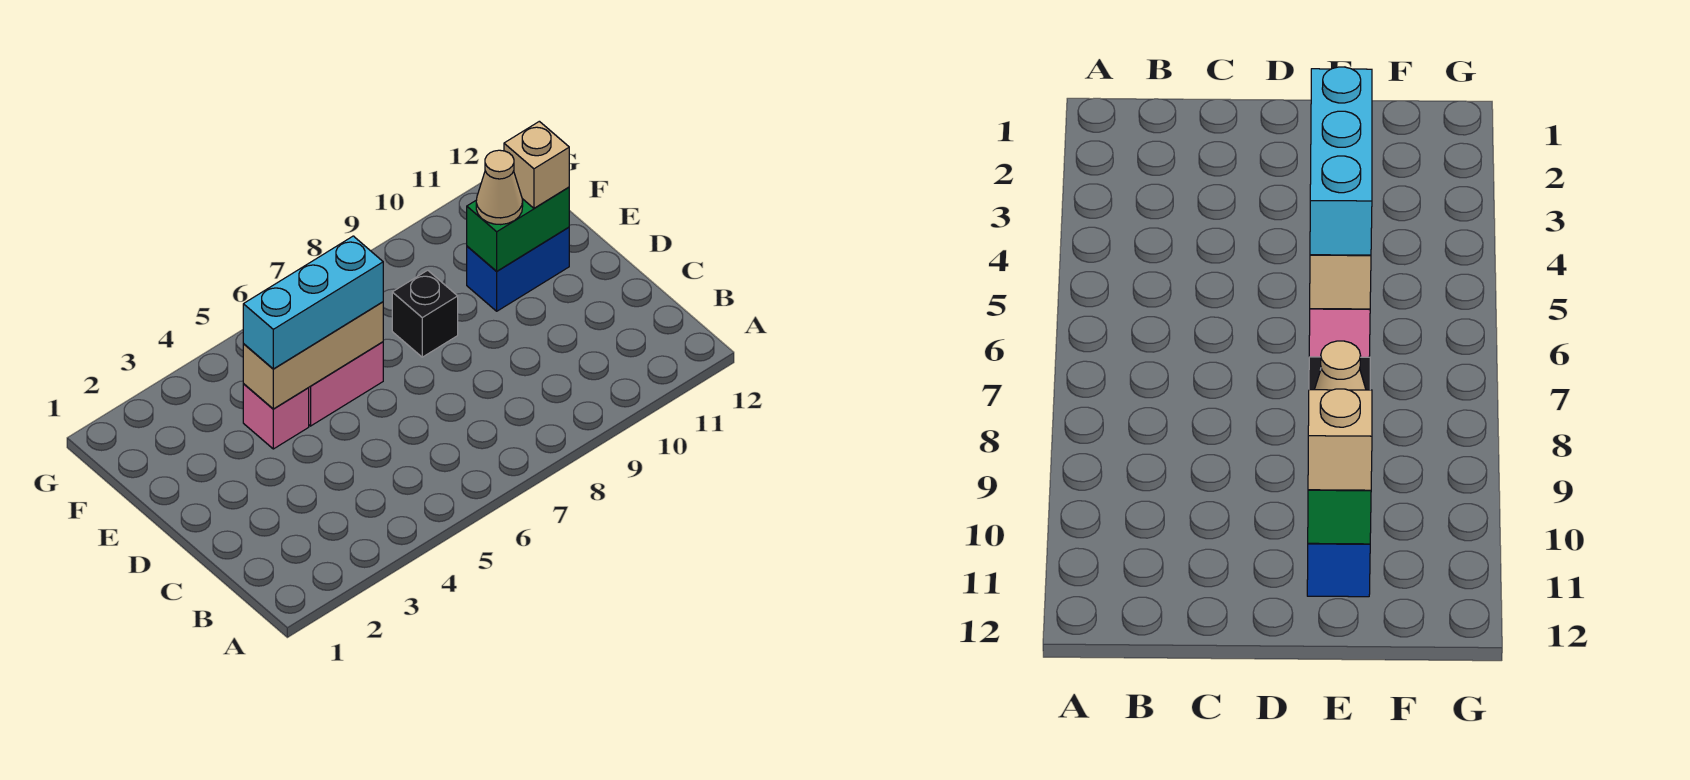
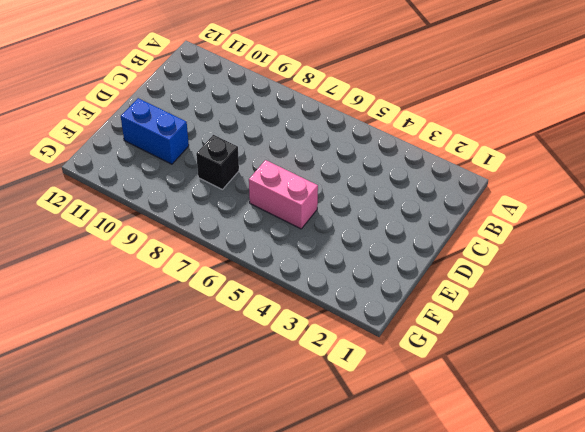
none -> pink brick E4 level 1
none -> tan brick E4:E6 level 2

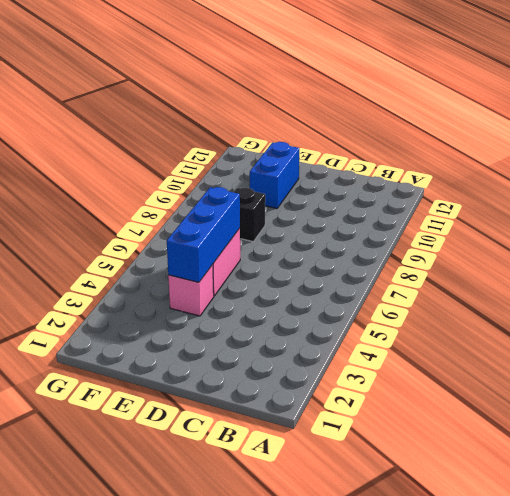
blue brick E4:E6 level 2 -> tan brick E4:E6 level 2
none -> green brick E10:E11 level 2
none -> cyan brick E4:E6 level 3

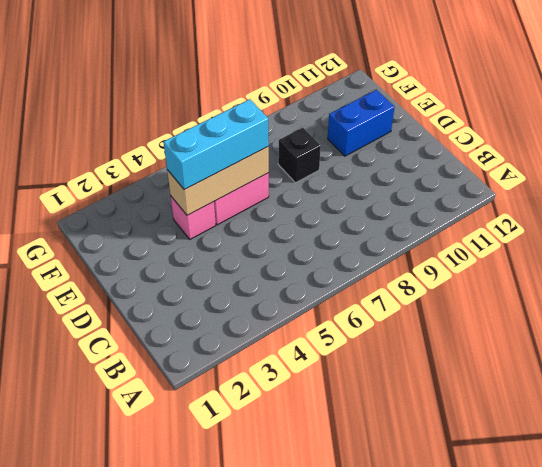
none -> green brick E10:E11 level 2
none -> tan cone E10 level 3

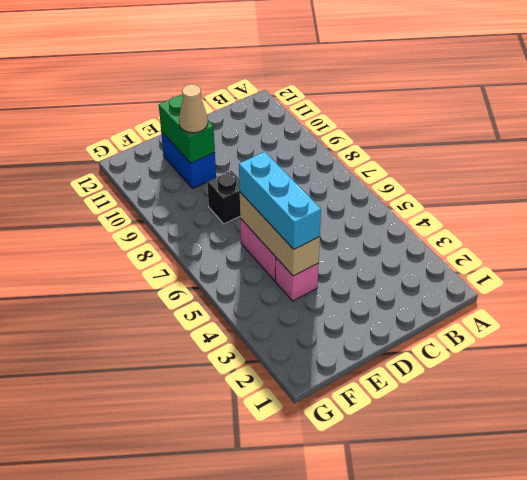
none -> tan brick E11 level 3

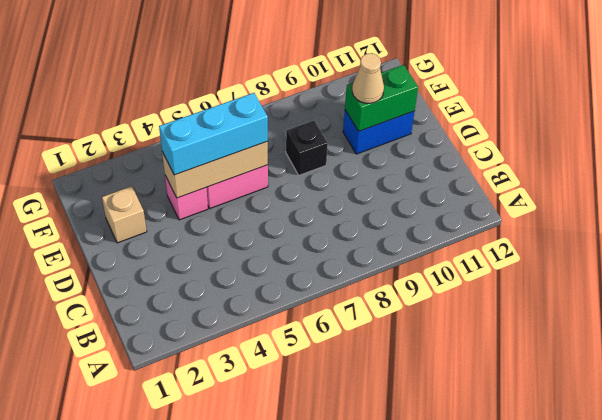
tan brick E2 level 1 -> tan brick E11 level 3

